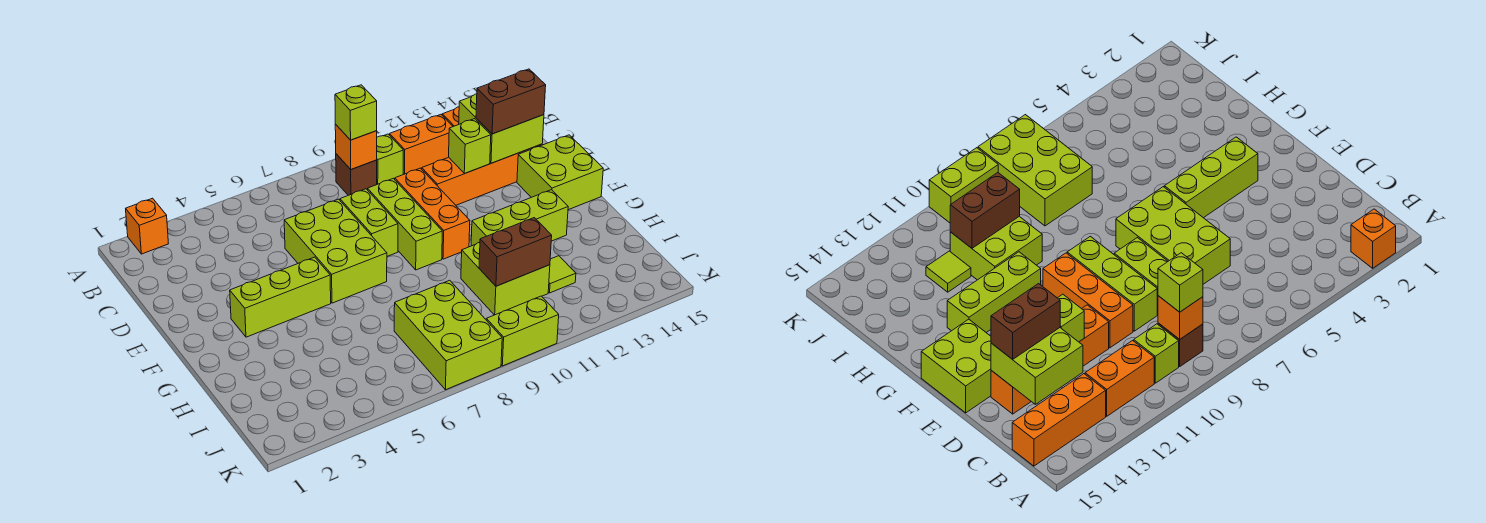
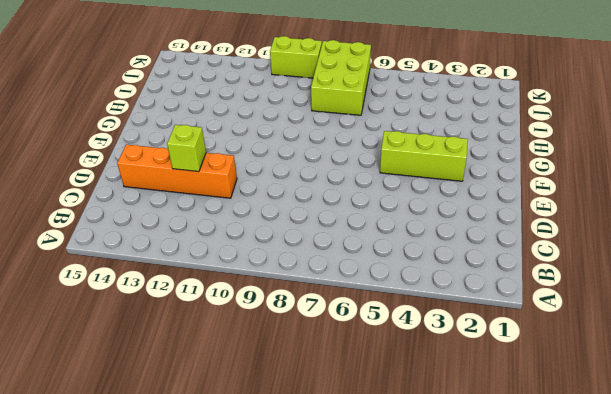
none -> orange brick A2 level 1
none -> brown brick B9 level 1
none -> lime brick B10 level 1

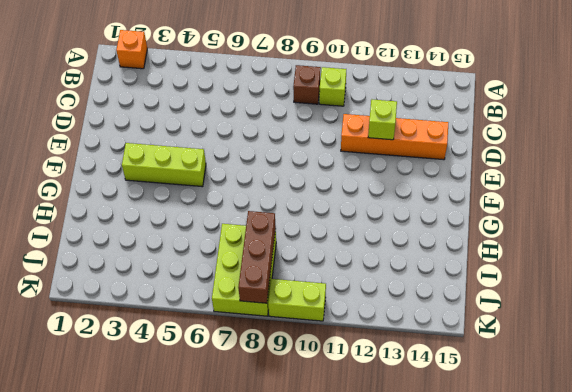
brown brick I8:K8 level 2 -> none
none -> orange brick B11:B12 level 1
none -> orange brick B13:B15 level 1
none -> lime brick D6:F7 level 1

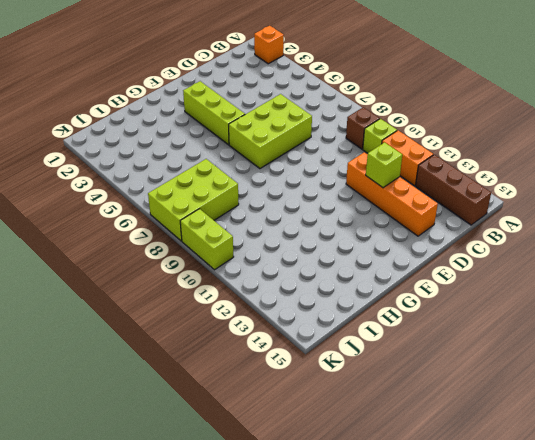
brown brick B13:B15 level 1 -> orange brick B13:B15 level 1
none -> lime brick D8:E8 level 1
none -> lime brick D9:F9 level 1
none -> orange brick D10:F10 level 1

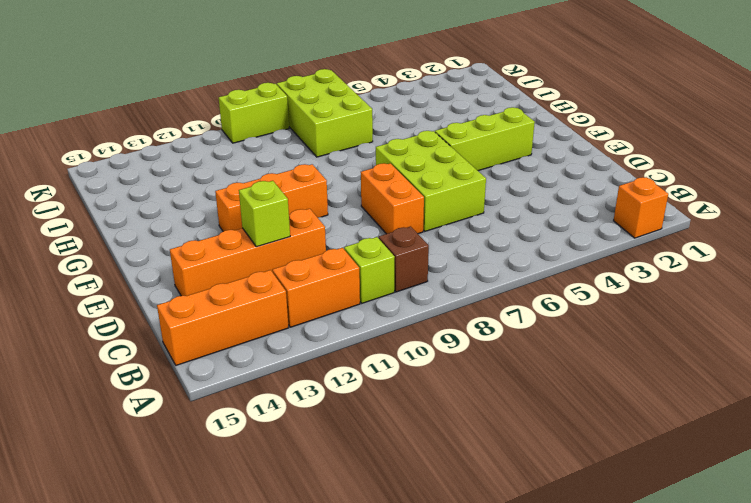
orange brick D8:E8 level 1 -> lime brick D8:E8 level 1
orange brick F10:F12 level 1 -> orange brick D10:F10 level 1
none -> lime brick D9:F9 level 1
none -> lime brick E14:F15 level 1
none -> lime brick G11:G13 level 1

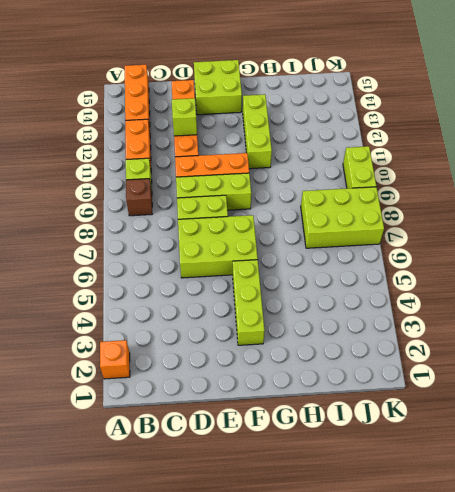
none -> lime brick H10:I11 level 1
none -> lime tile I12 level 1
none -> orange brick B9 level 2

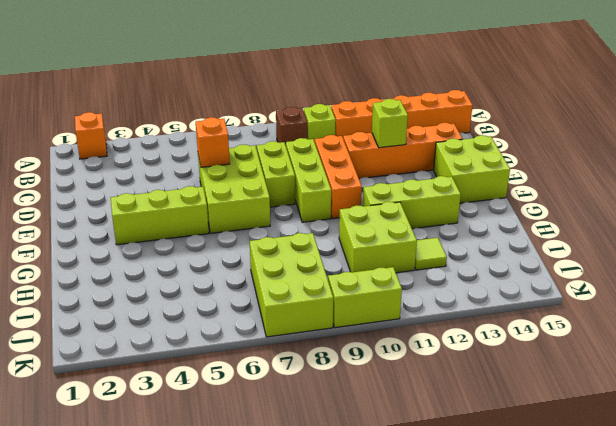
orange brick D6 level 2 -> orange brick B9 level 2
none -> lime brick C13:D14 level 2
none -> brown brick I10:I11 level 2
none -> lime brick B9 level 3

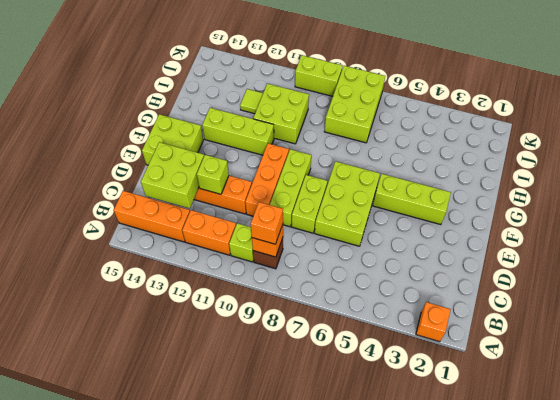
orange brick B9 level 3 -> lime brick B9 level 3
none -> brown brick I10:I11 level 2
none -> brown brick D13:D14 level 3

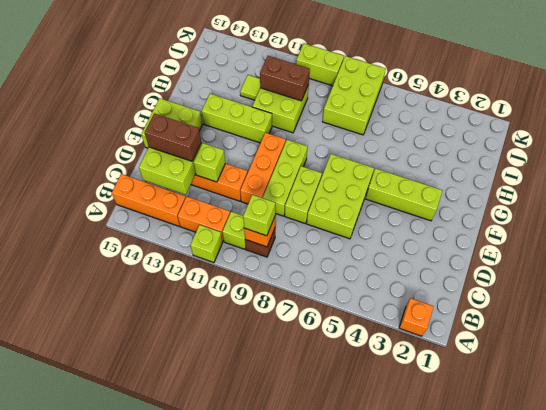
lime brick A11 level 1 -> none

